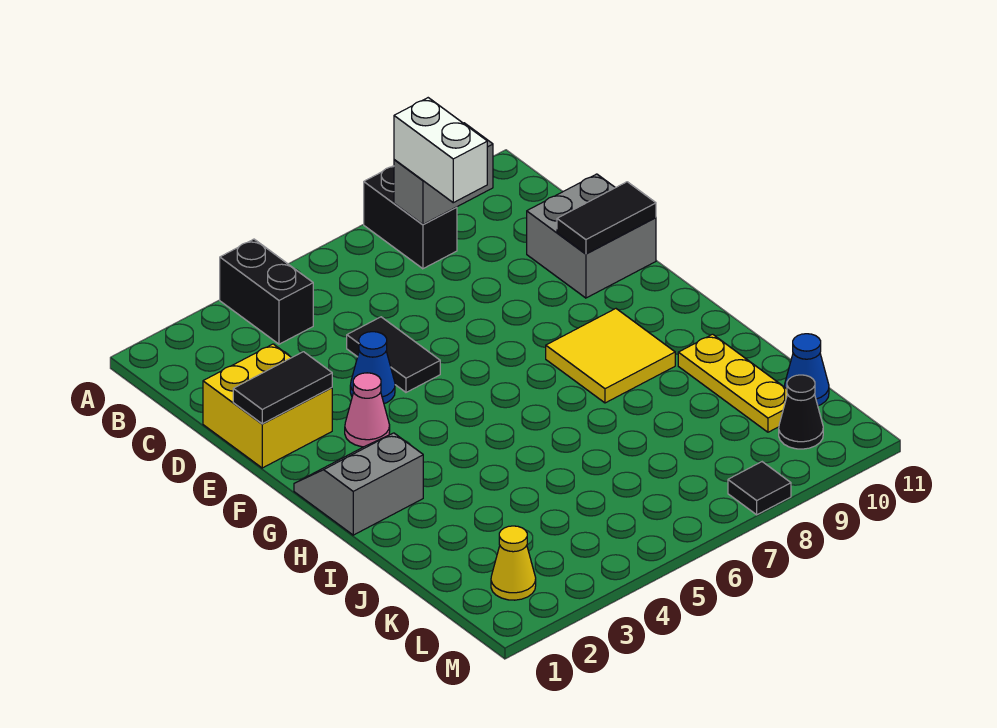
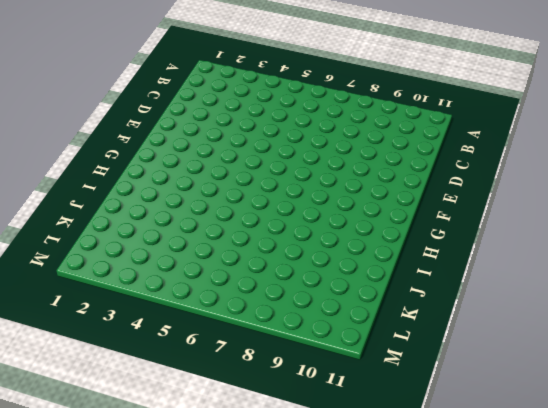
none -> black brick A4:B4 level 1
none -> black brick A8:B8 level 1
none -> yellow brick D1:E2 level 1

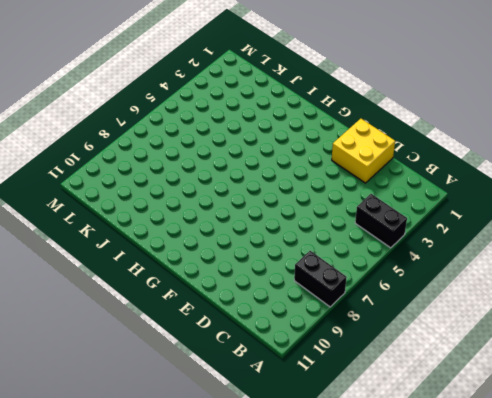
none -> black tile D5:E5 level 1
none -> grey brick D10:E11 level 1
none -> blue cone E4 level 1

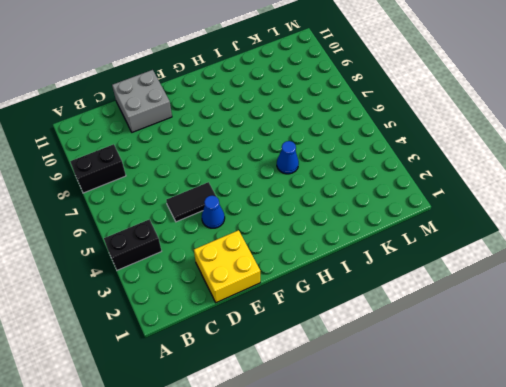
blue cone I5 level 1 -> blue cone K11 level 1
none -> pink cone F3 level 1
none -> grey slope G1:H2 level 1 top H
none -> yellow tile G8:H9 level 1

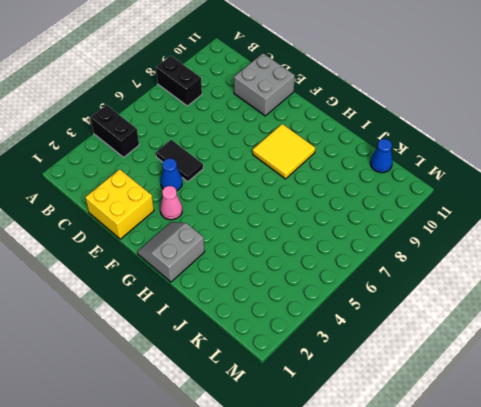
none -> yellow plate I10:K10 level 1
none -> yellow cone L2 level 1
none -> black cone L10 level 1

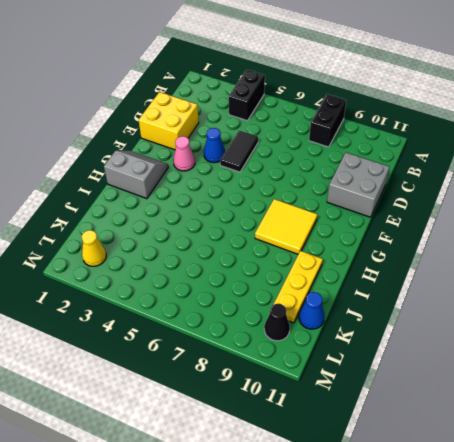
none -> black tile M8 level 1
none -> grey brick B8:B9 level 2
none -> black tile E1:E2 level 2

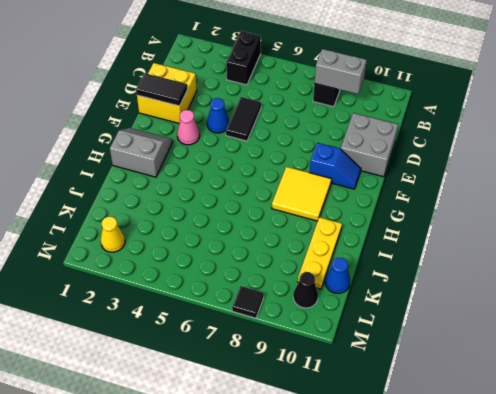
blue slope F9:F10 level 1 top 9 -> none
none -> black tile E10:E11 level 2
none -> white brick B8:C8 level 3

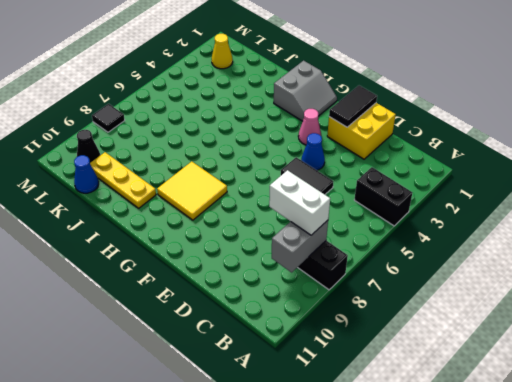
none -> grey brick D10:E11 level 1
none -> black tile E10:E11 level 2

